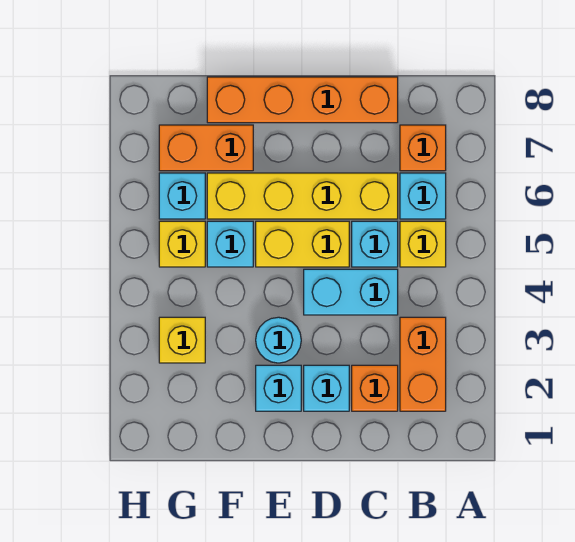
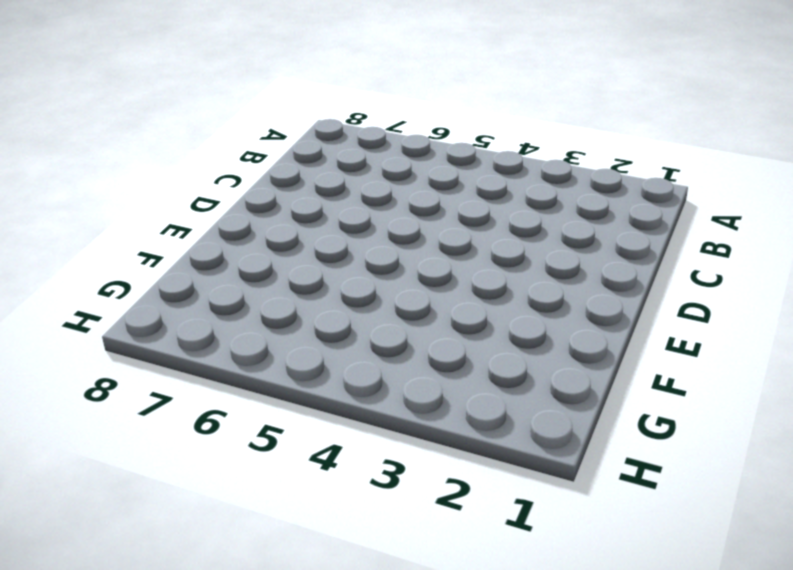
none -> orange brick B2:B3 level 1
none -> yellow brick B5 level 1
none -> cyan brick B6 level 1

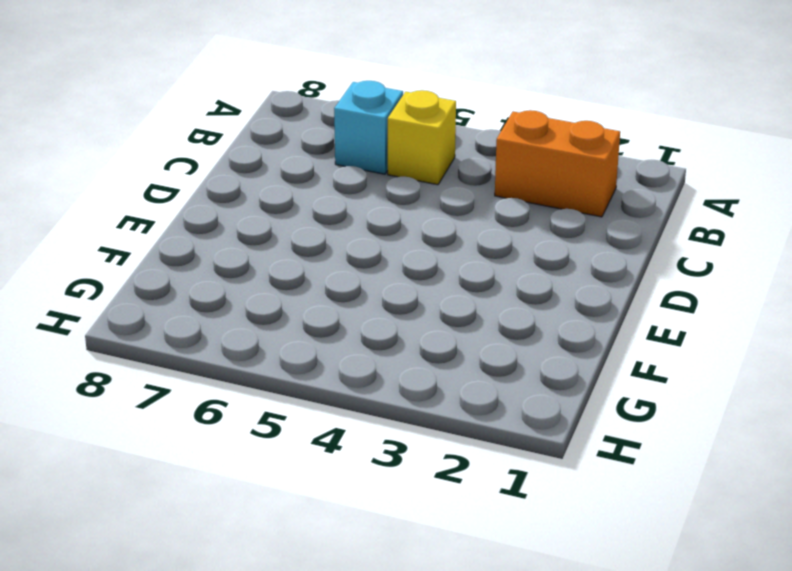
none -> orange brick B7 level 1
none -> orange brick C2 level 1
none -> cyan brick C4:D4 level 1

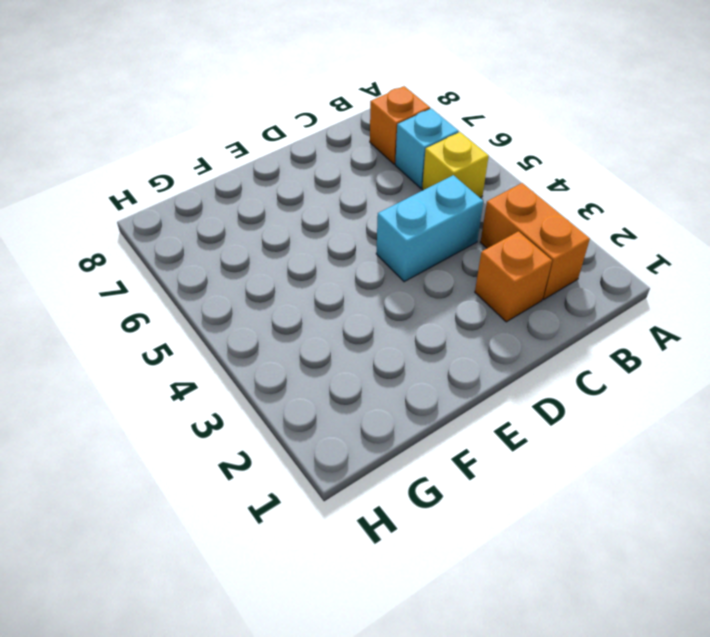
none -> cyan brick C5 level 1
none -> yellow brick C6:F6 level 1
none -> orange brick C8:F8 level 1

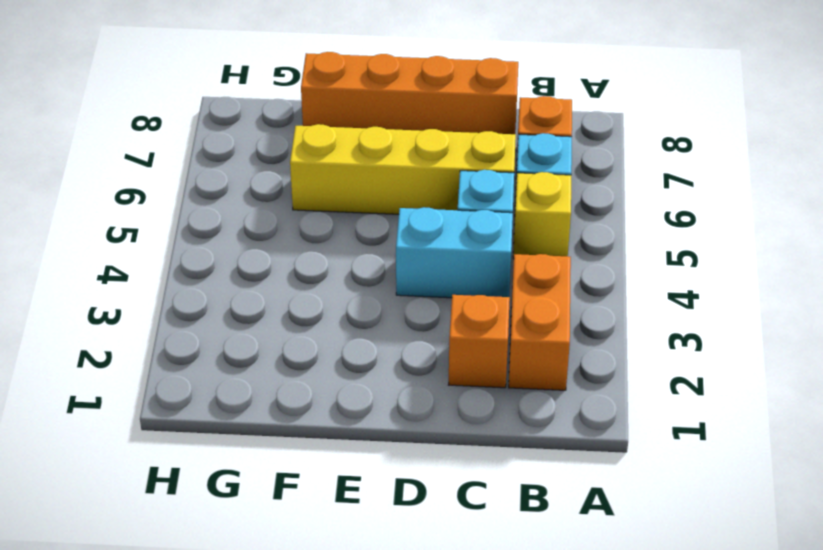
none -> cyan brick D2 level 1
none -> yellow brick D5:E5 level 1
none -> cyan brick E2 level 1

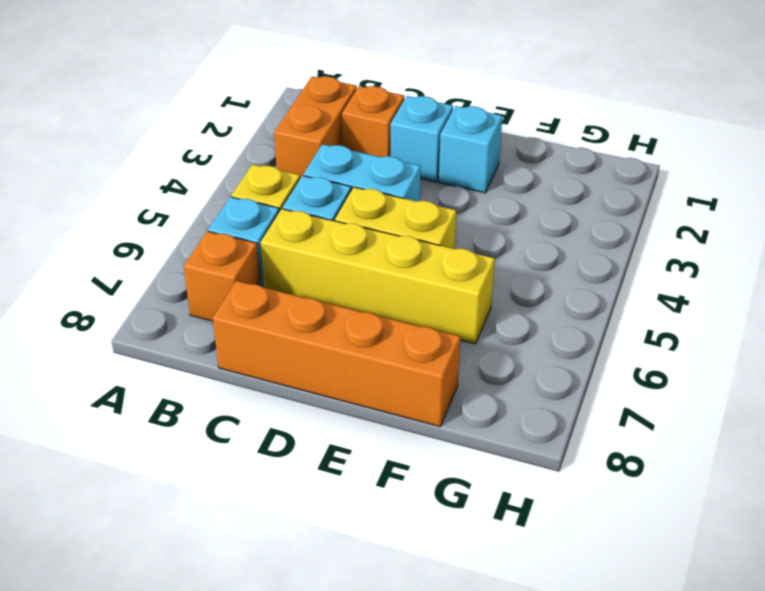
none -> cyan round brick E3 level 1
none -> cyan brick F5 level 1
none -> orange brick F7:G7 level 1

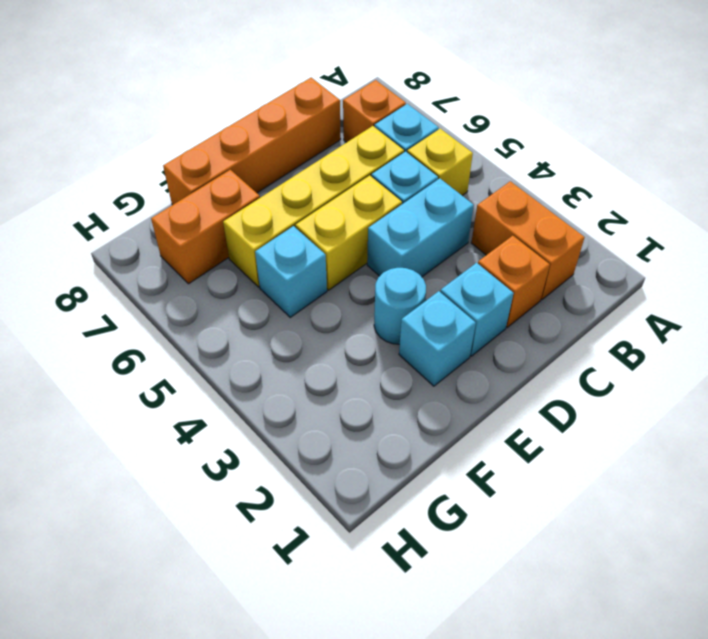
none -> yellow brick G3 level 1
none -> yellow brick G5 level 1
none -> cyan brick G6 level 1

